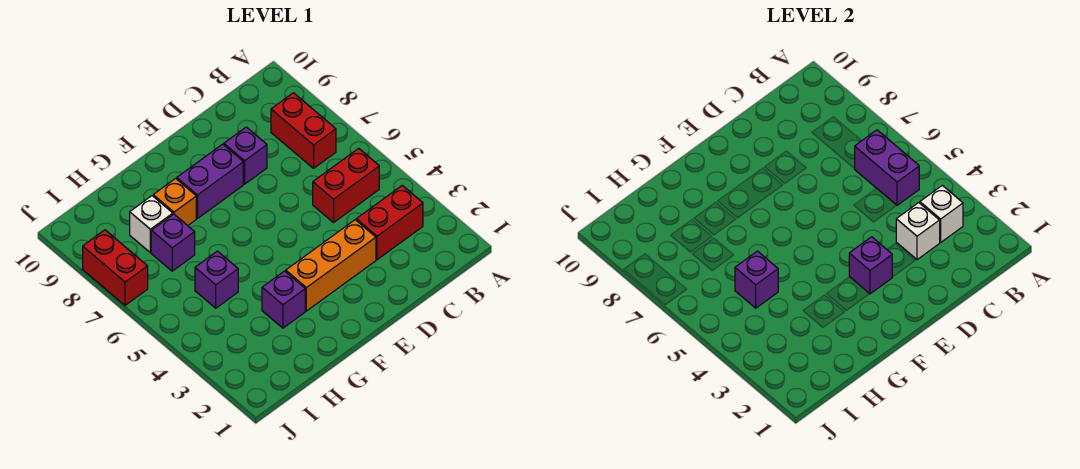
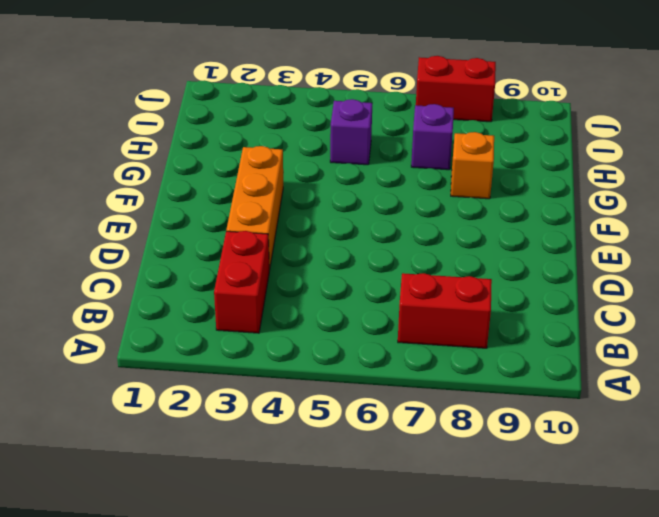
none -> red brick B5:C5 level 1
none -> purple brick D8 level 1
none -> purple brick E8:F8 level 1

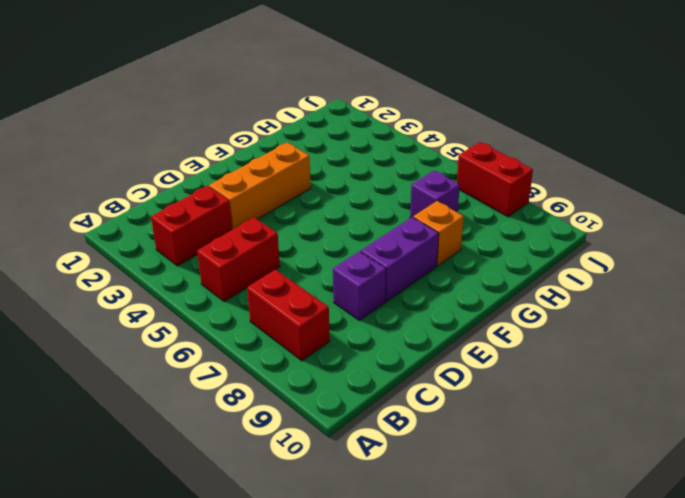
none -> purple brick G3 level 1
none -> purple brick H5 level 1
none -> white brick H8 level 1

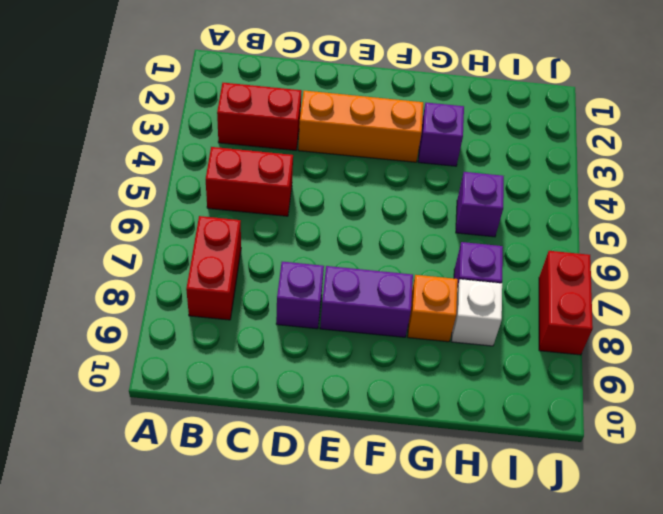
none -> white brick B3 level 2
none -> purple brick B5:B6 level 2
none -> white brick C3 level 2

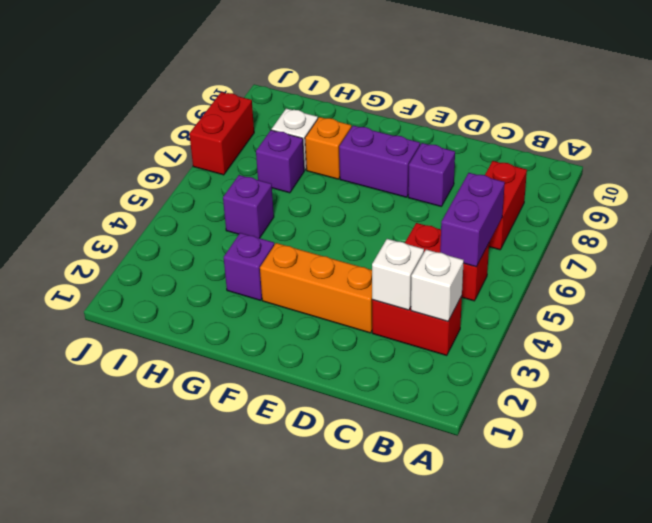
none -> purple brick E3 level 2
none -> purple brick H5 level 2

